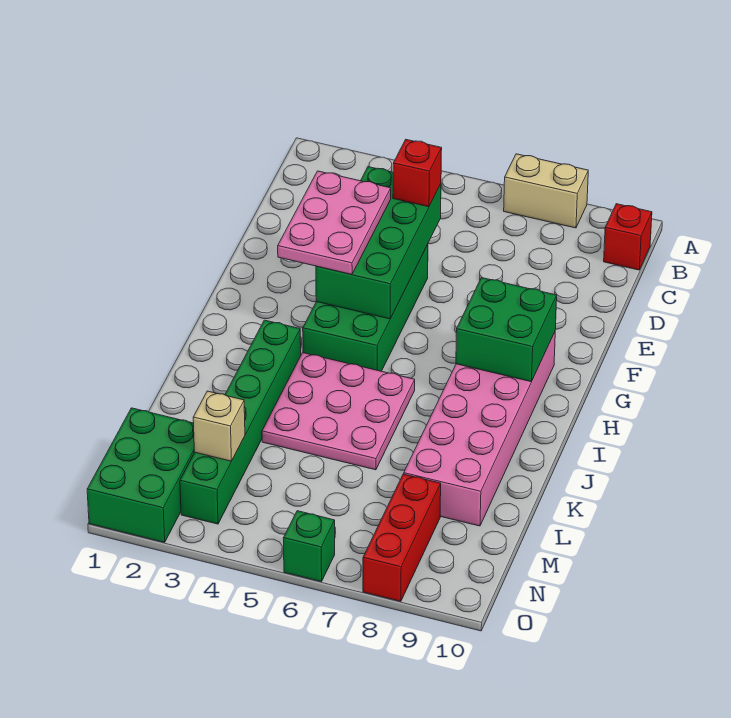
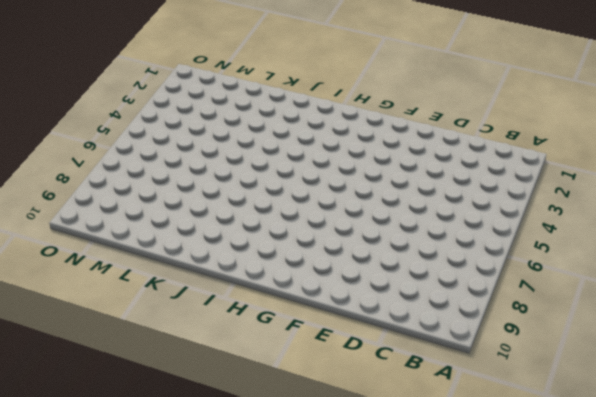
none -> tan brick A7:A8 level 1
none -> red brick B10 level 1
none -> green brick E4:H5 level 1

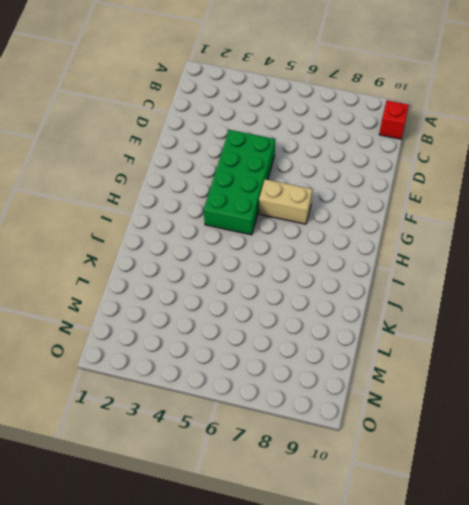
tan brick G6:G7 level 1 -> tan brick A7:A8 level 1
none -> pink brick G8:L9 level 1
none -> green brick I3:N3 level 1
none -> pink plate I4:K6 level 1

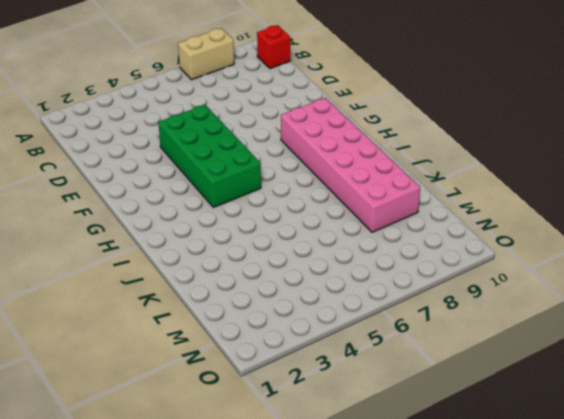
none -> green brick I3:N3 level 1
none -> pink plate I4:K6 level 1
none -> green brick M1:O2 level 1

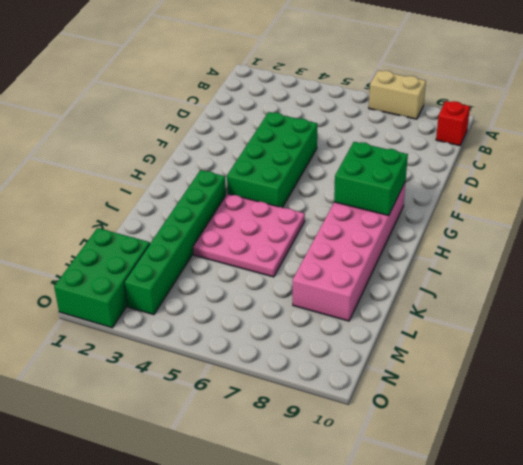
none -> red brick M8:O8 level 1
none -> green brick O6 level 1
none -> green brick D4:G5 level 2

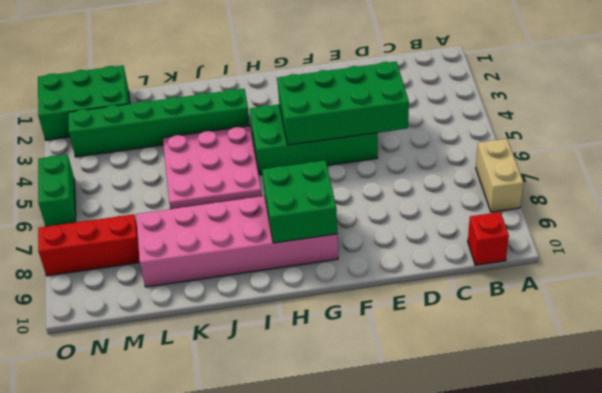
green brick O5:O6 level 1 -> green brick O6 level 1
none -> tan brick M3 level 2
none -> red brick D5 level 3
none -> pink plate E3:G4 level 3

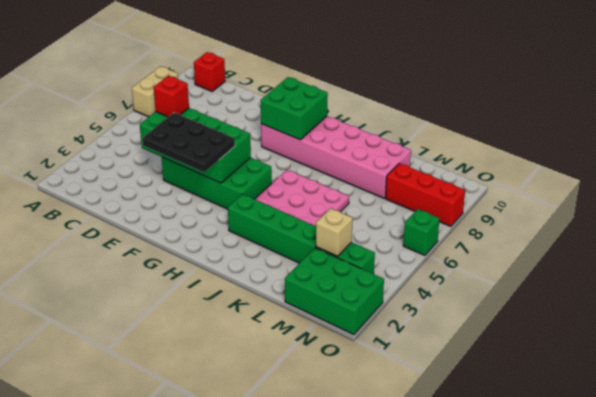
black plate E3:G4 level 3 -> pink plate E3:G4 level 3

